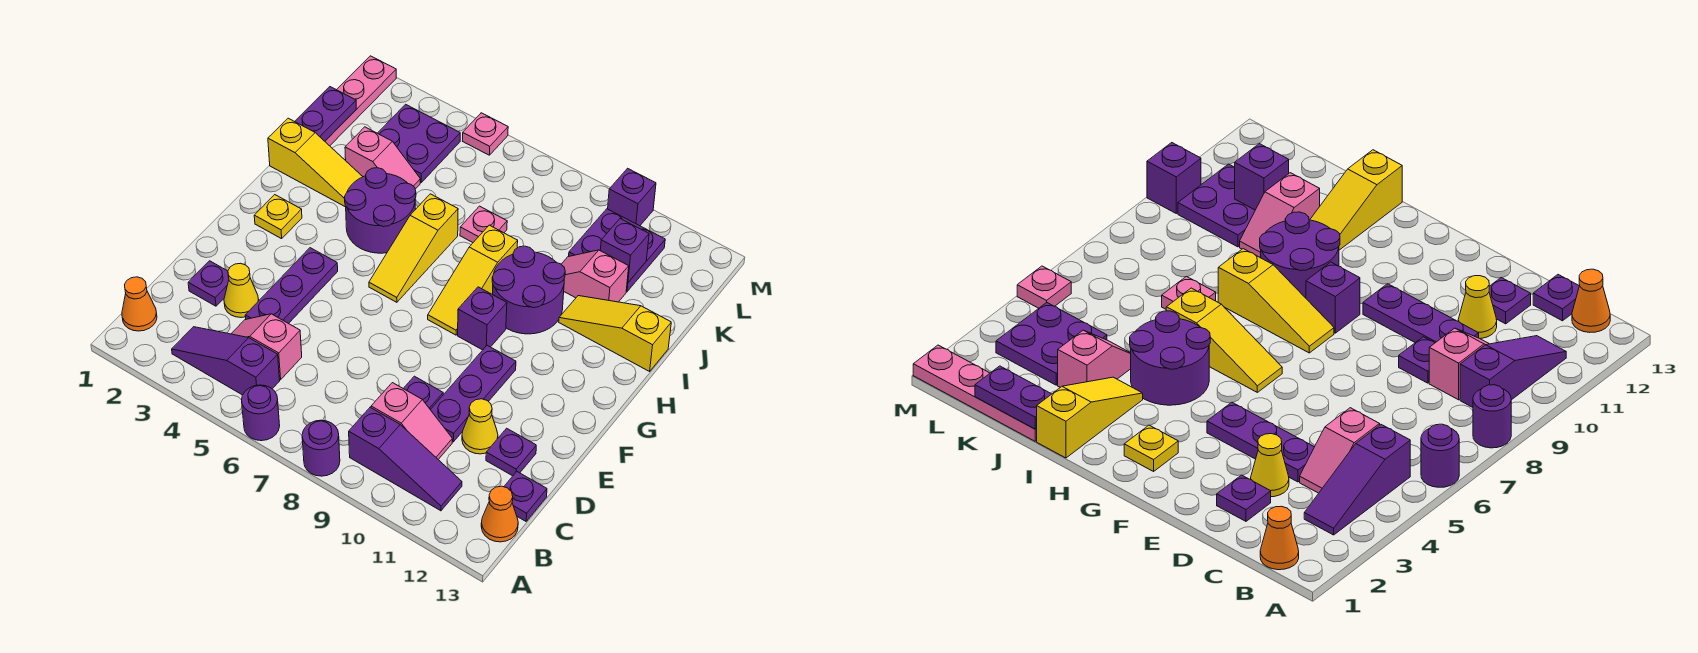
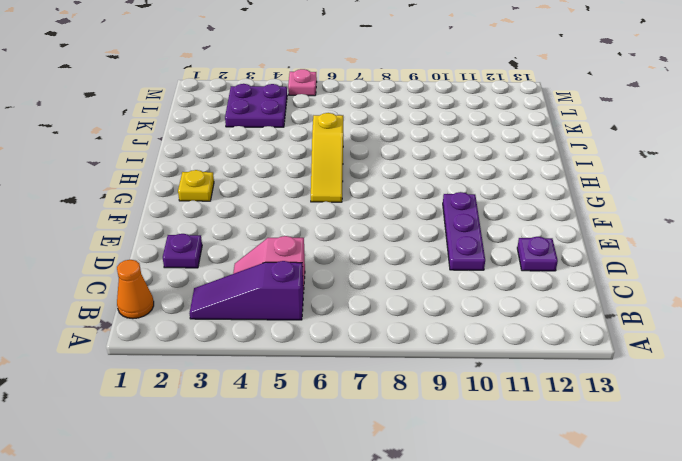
none -> purple round brick A6 level 1
none -> purple round brick A8 level 1
none -> purple slope B9:B11 level 1 top 9
none -> orange cone B13 level 1

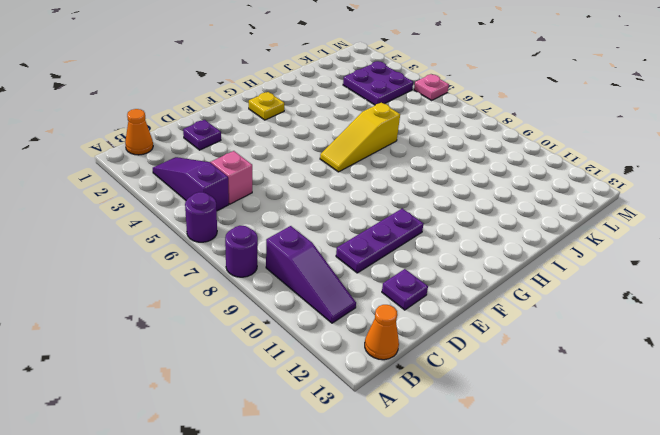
none -> pink slope C9:C10 level 1 top 9
none -> purple plate C13 level 1
none -> yellow cone D3 level 1
none -> purple plate D4:F4 level 1

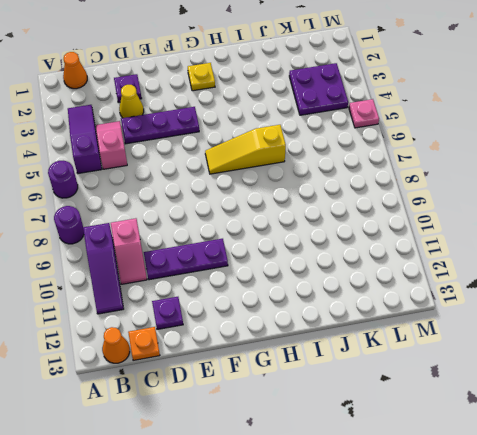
orange plate C13 level 1 -> purple plate C13 level 1
none -> purple plate D9 level 1
none -> yellow cone D11 level 1
none -> yellow slope G8:I8 level 1 top I
none -> purple brick G9 level 1

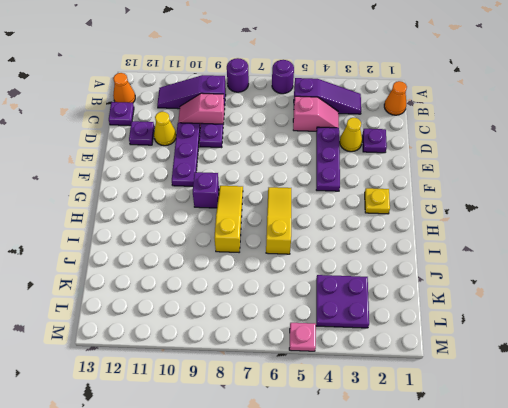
none -> purple round brick H4:I5 level 1
none -> purple round brick H9:I10 level 1
none -> yellow slope I1:I3 level 1 top 1
none -> yellow slope I11:I13 level 1 top 13

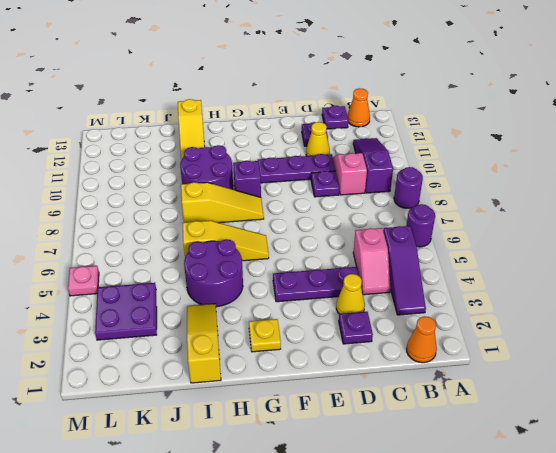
none -> pink plate J1:M1 level 1
none -> pink slope J3:J4 level 1 top 3
none -> pink plate J7 level 1
none -> pink slope J10:J11 level 1 top 11

